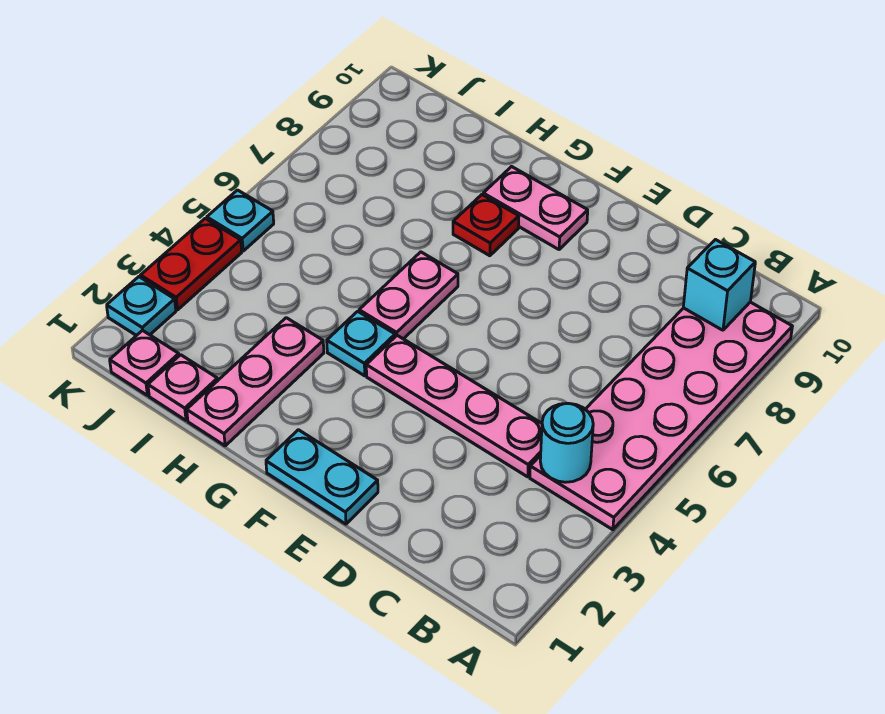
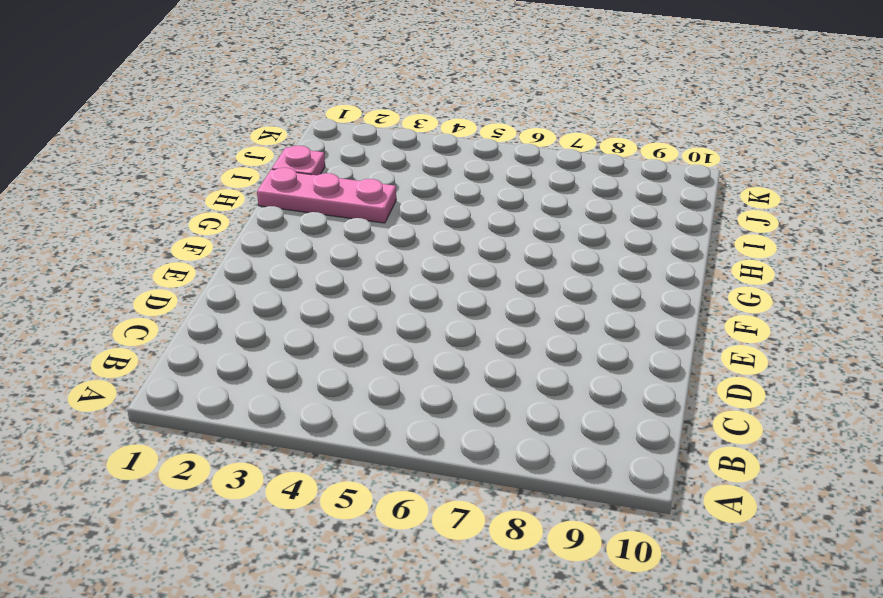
none -> pink plate A4:B9 level 1
none -> pink plate C4:F4 level 1
none -> cyan plate E1:F1 level 1

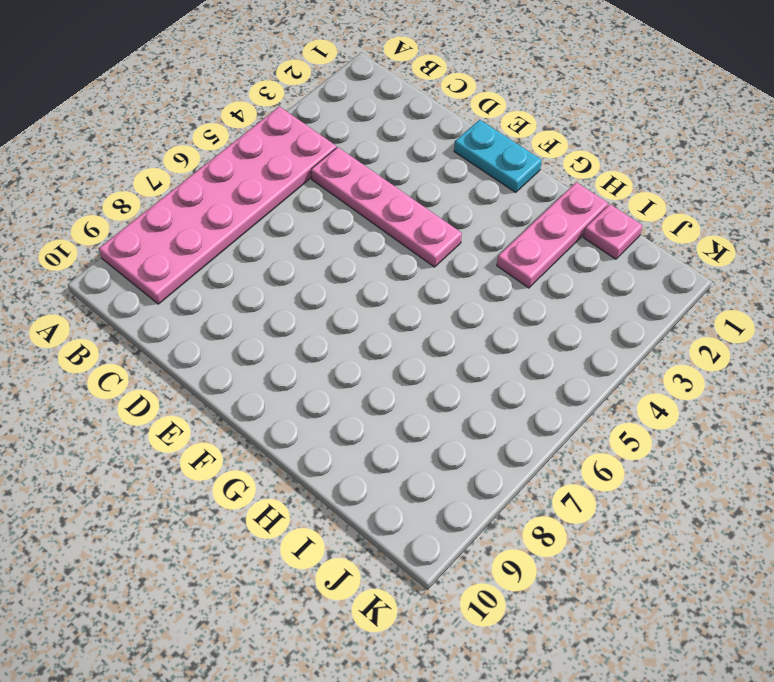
none -> pink plate F9:G9 level 1
none -> cyan plate G4 level 1
none -> pink plate G5:G6 level 1

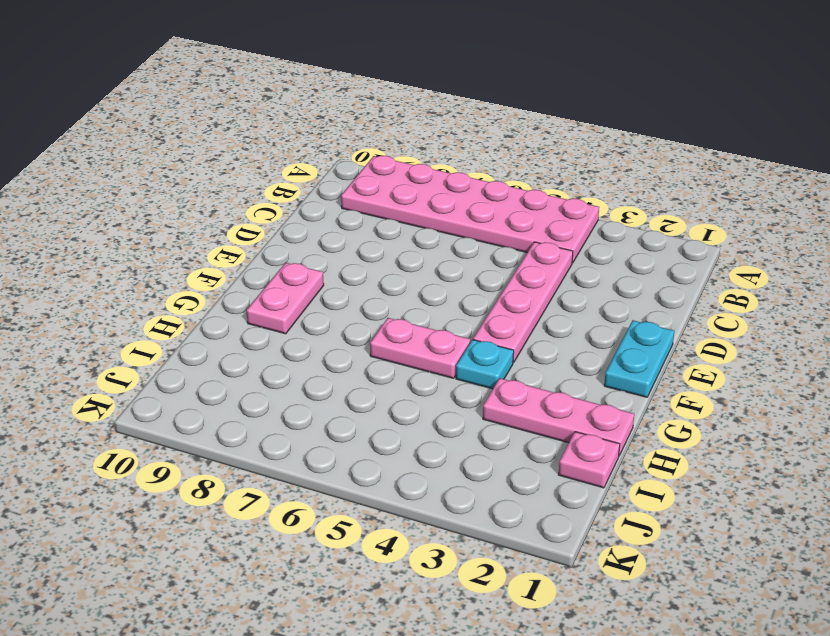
none -> red plate G8 level 1
none -> pink plate J1 level 1
none -> cyan plate K2 level 1

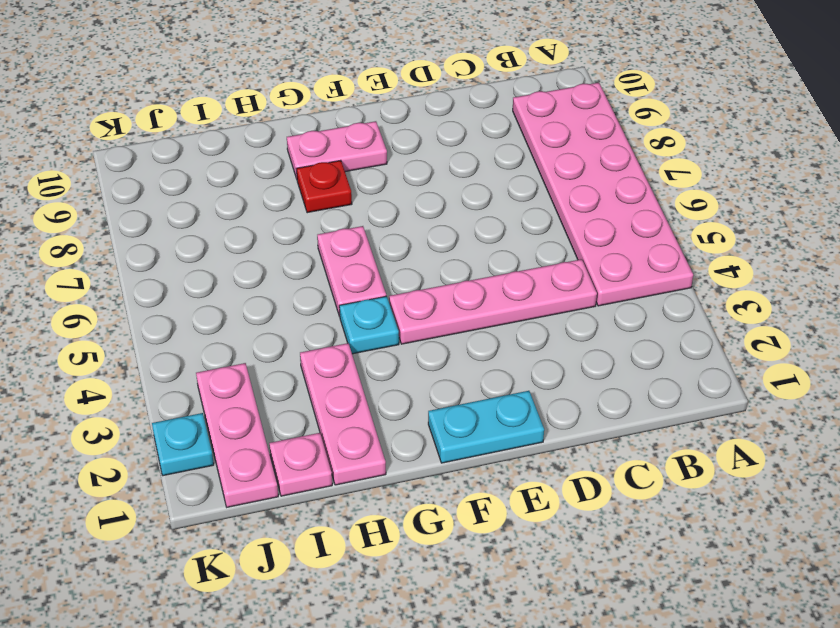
pink plate J1:J3 level 1 -> pink plate J1 level 1
none -> red plate K3:K4 level 1
none -> cyan plate K5 level 1
none -> cyan round brick B4 level 2

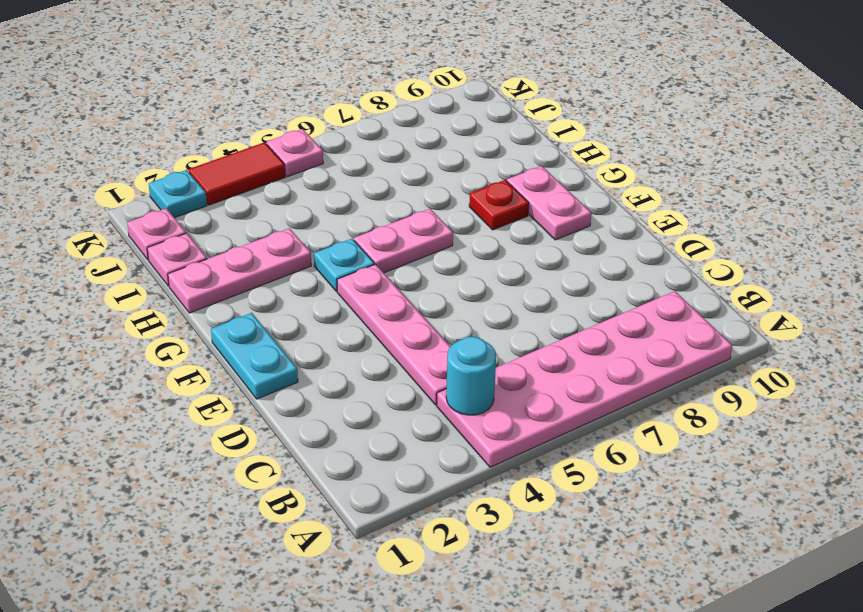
red tile K3:K4 level 1 -> red plate K3:K4 level 1
pink plate K5 level 1 -> cyan plate K5 level 1
none -> cyan brick B9 level 2

